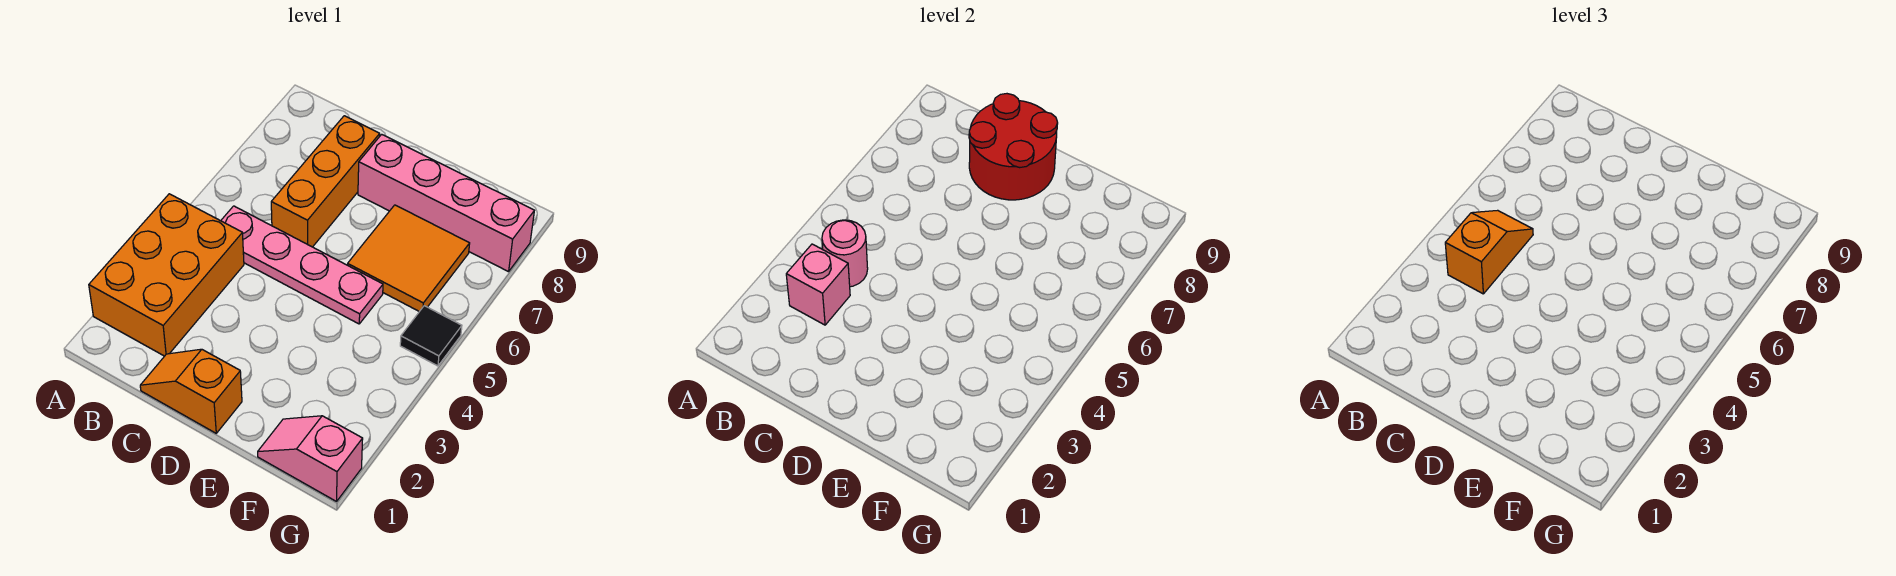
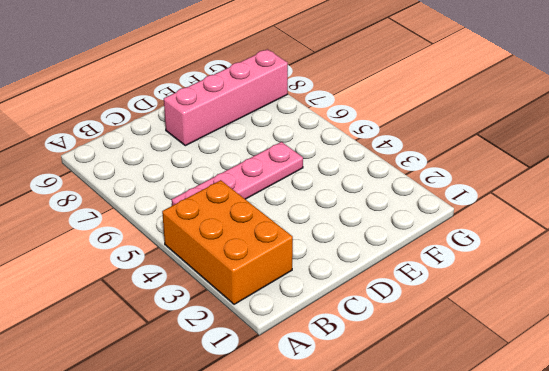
none -> orange slope C1:D1 level 1 top D
none -> orange brick C6:C8 level 1
none -> orange tile E6:F7 level 1

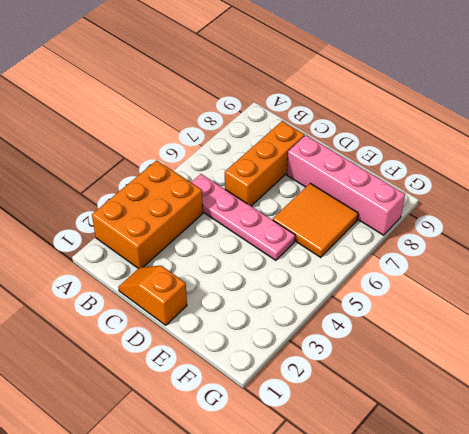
none -> pink slope F1:G1 level 1 top G
none -> black tile G5 level 1
none -> pink brick B3 level 2

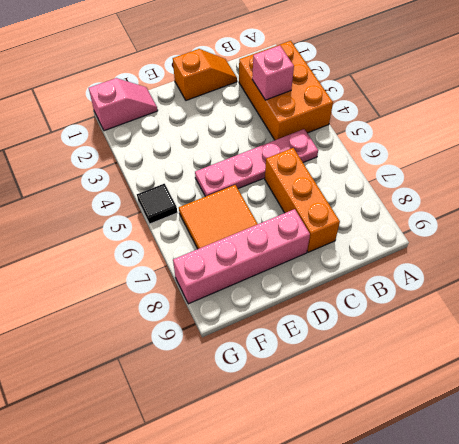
none -> pink round brick B4 level 2
none -> red round brick C8:D9 level 2
none -> orange slope B4:B5 level 3 top 4

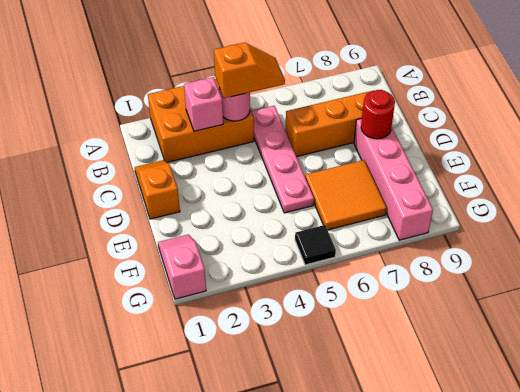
red round brick D8 level 2 -> red round brick C8:D9 level 2

